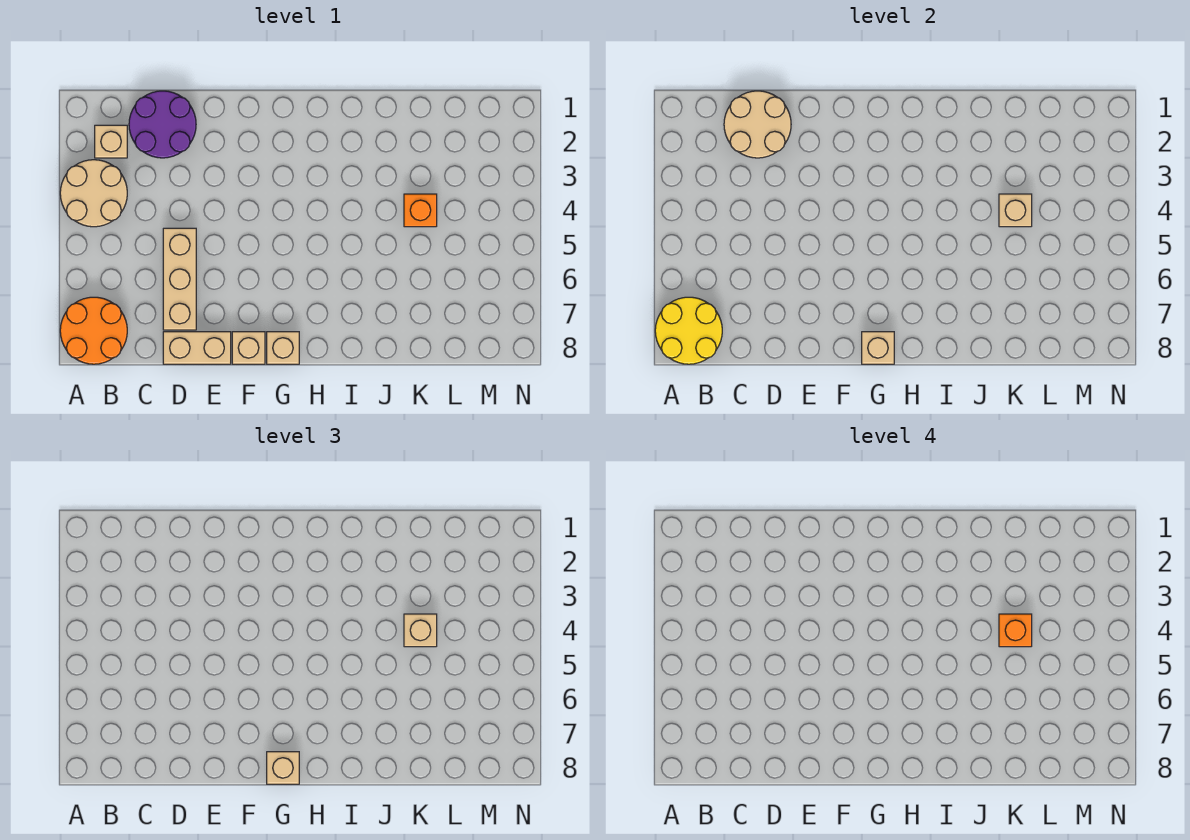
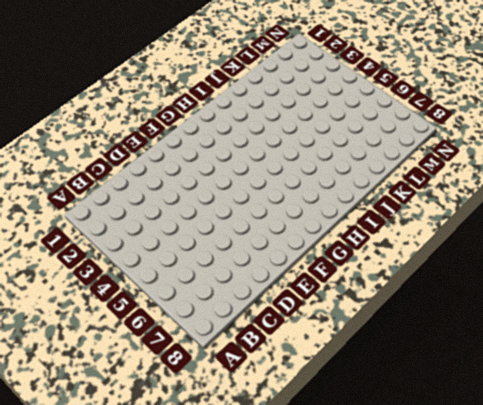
none -> tan round brick A3:B4 level 1
none -> orange round brick A7:B8 level 1
none -> tan brick B2 level 1

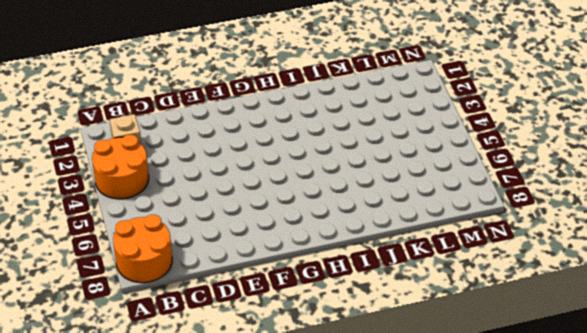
orange round brick A3:B4 level 1 -> tan round brick A3:B4 level 1
none -> purple round brick C1:D2 level 1
none -> tan brick D5:D7 level 1
none -> tan brick D8:E8 level 1

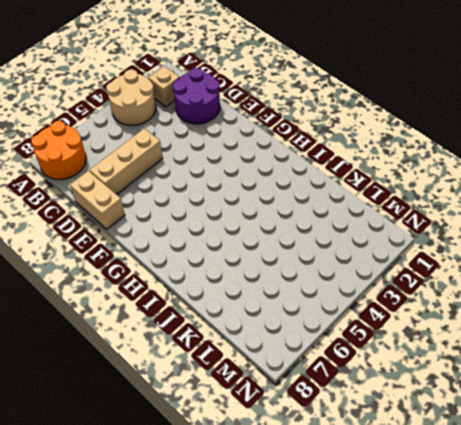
none -> tan brick F8 level 1
none -> tan brick G8 level 1
none -> orange brick K4 level 1

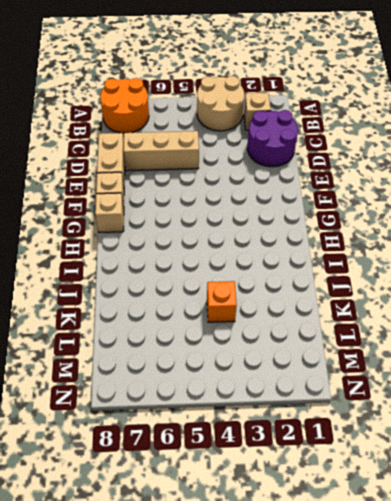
none -> yellow round brick A7:B8 level 2
none -> tan round brick C1:D2 level 2
none -> tan brick G8 level 2

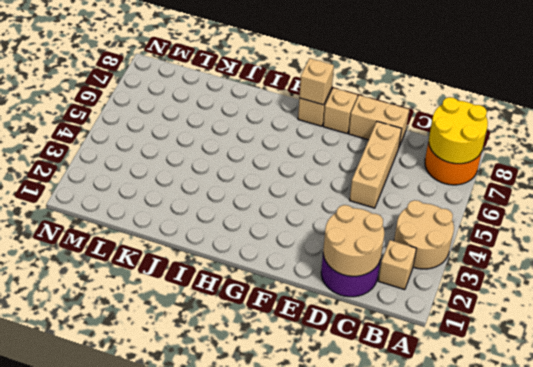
none -> orange brick K4 level 1
none -> tan brick K4 level 2
none -> tan brick G8 level 3

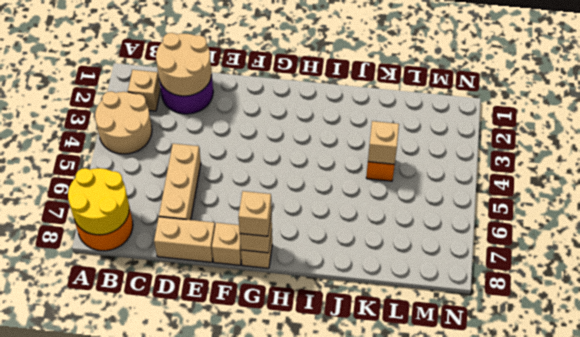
none -> tan brick K4 level 3
none -> orange brick K4 level 4

